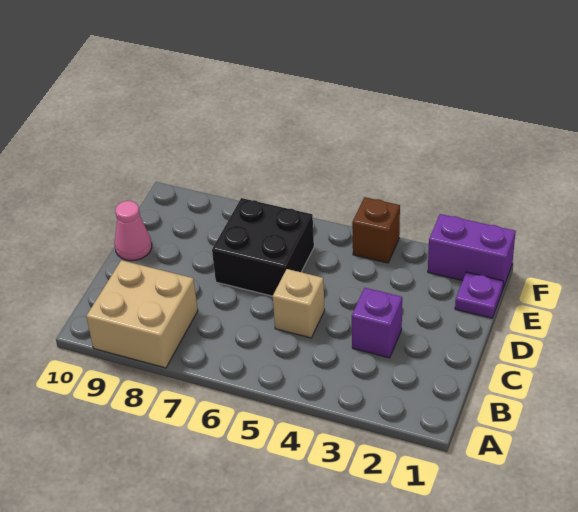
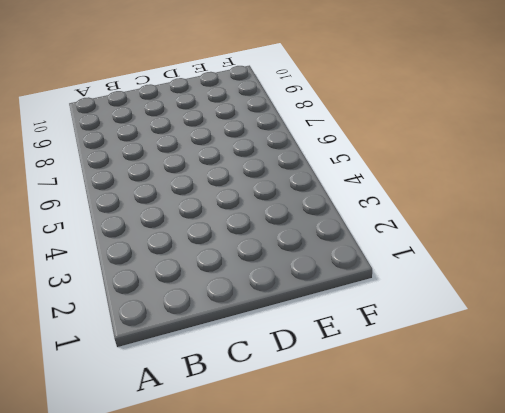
none -> tan brick A8:B9 level 1
none -> purple brick C3 level 1

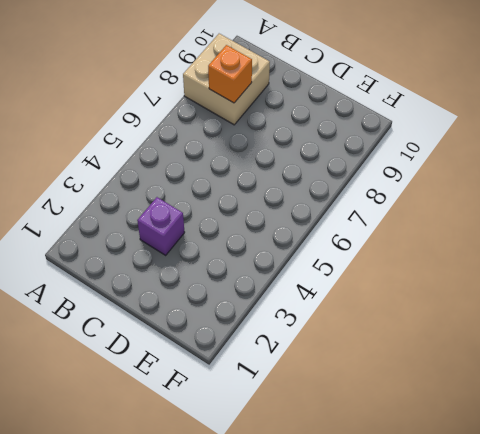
orange brick B8 level 2 -> none
none -> tan brick C5 level 1
none -> black brick D6:E7 level 1

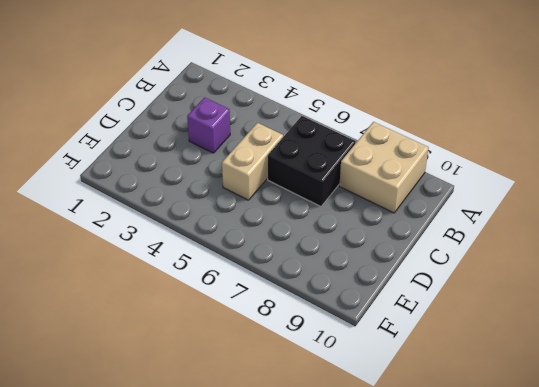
black brick B6:C7 level 1 -> black brick D6:E7 level 1
tan brick C5:D5 level 1 -> tan brick C5 level 1
none -> pink cone D10 level 1
none -> purple plate E1 level 1

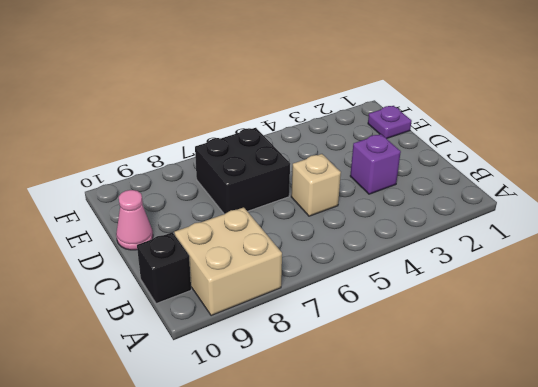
black brick B10 level 1 -> none
none -> purple brick F1:F2 level 1
none -> brown brick F4 level 1

